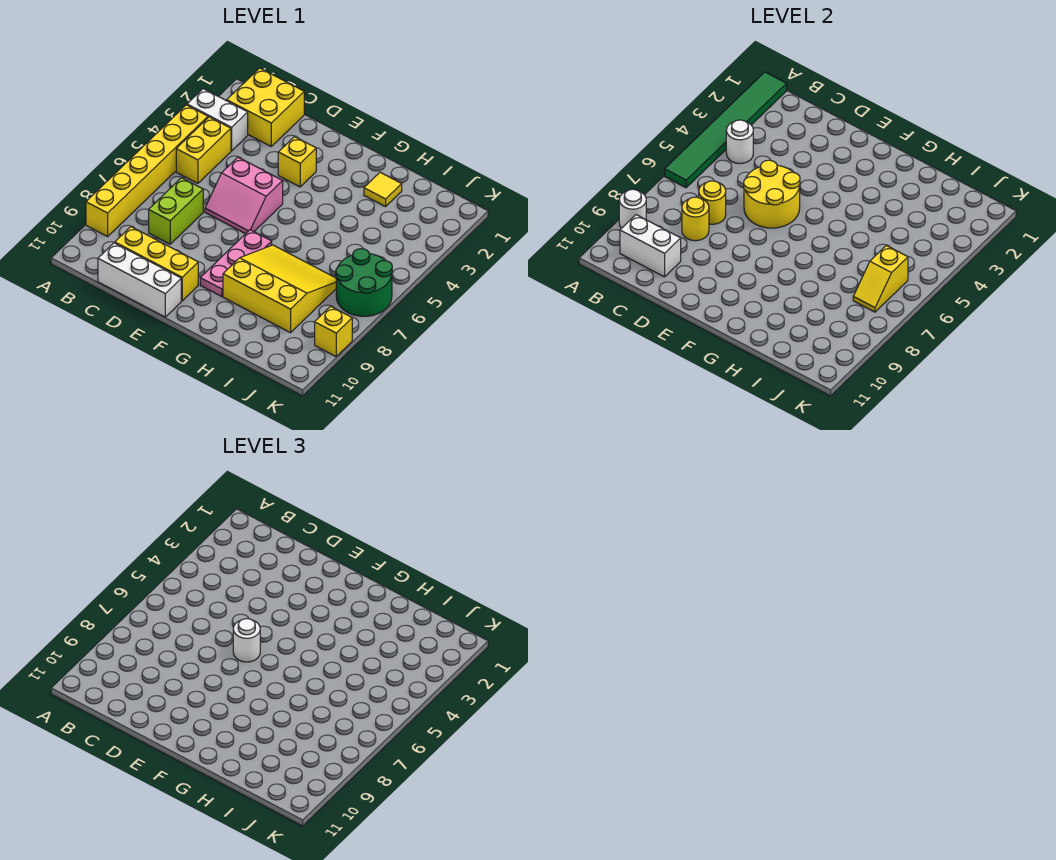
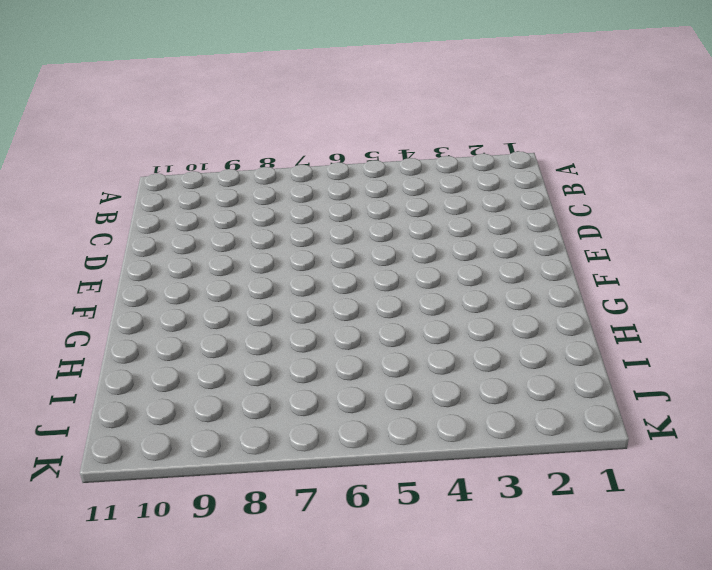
none -> white brick A3:B3 level 1
none -> yellow brick A4:A9 level 1
none -> yellow brick B1:C2 level 1

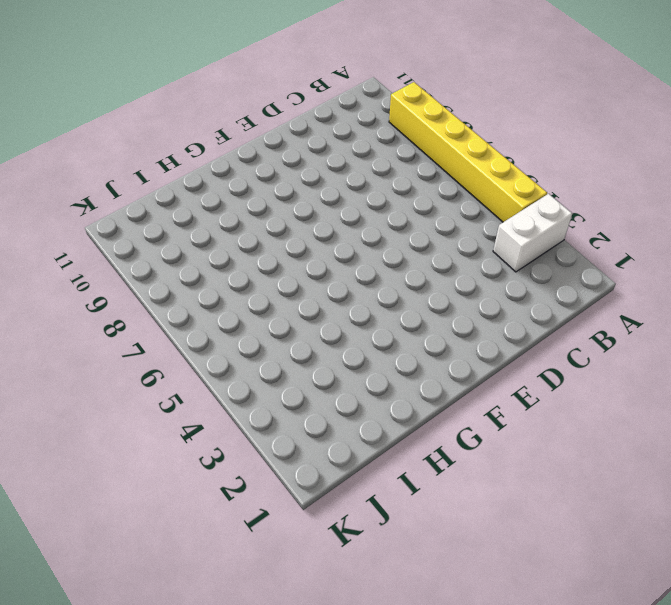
none -> yellow brick B1:C2 level 1
none -> yellow brick B4:B5 level 1
none -> lime brick C7:C8 level 1

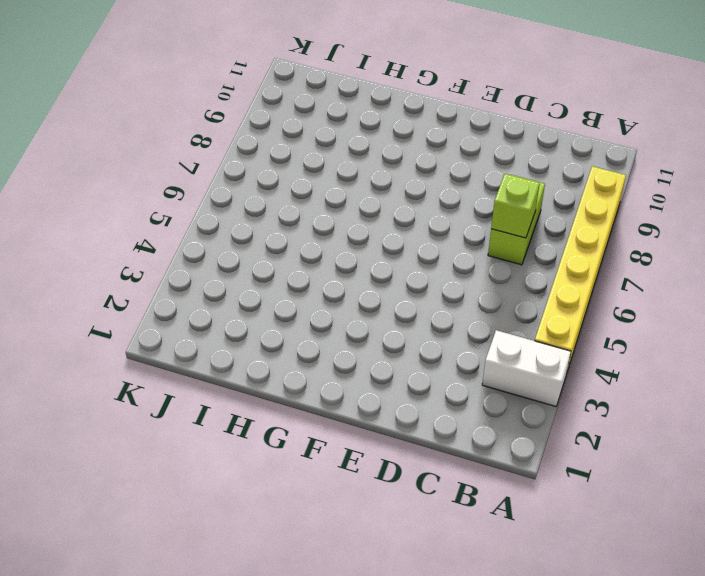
lime brick C7 level 2 -> yellow round brick C7 level 2
none -> yellow brick B1:C2 level 1
none -> yellow brick B4:B5 level 1
none -> yellow brick C10:E10 level 1

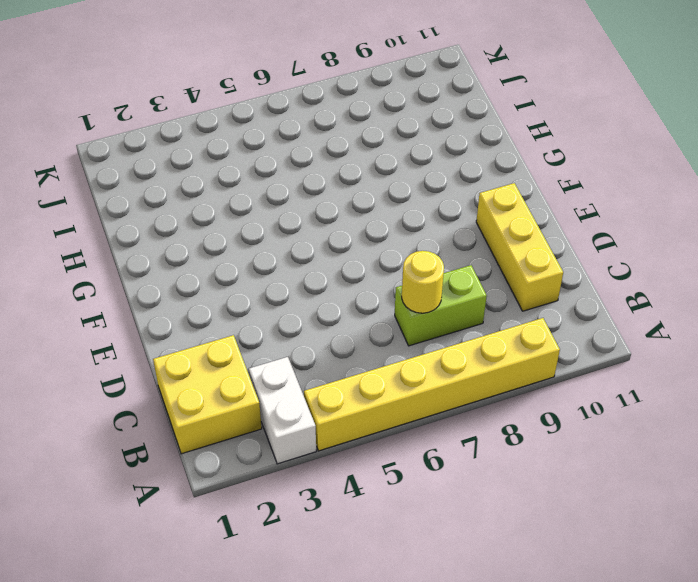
none -> yellow brick B4:B5 level 1
none -> white brick C11:E11 level 1
none -> pink slope D5:E6 level 1 top 5

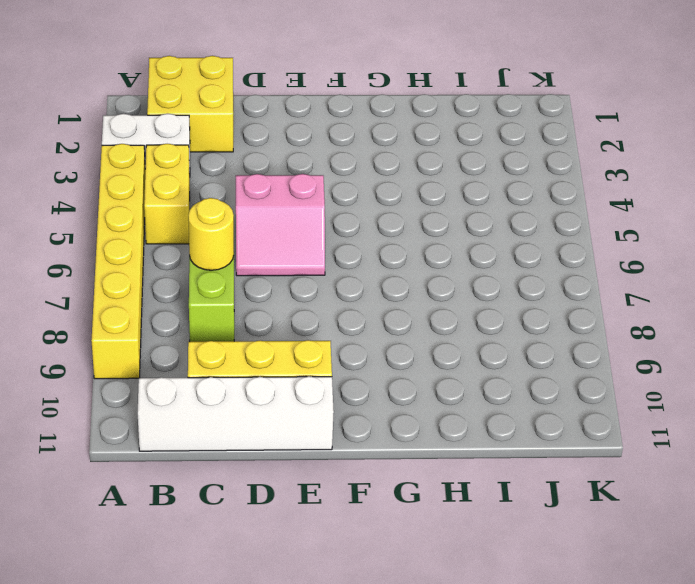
white brick B11:E11 level 1 -> white brick C11:E11 level 1
none -> yellow brick E3 level 1
none -> pink plate F7:F9 level 1
none -> yellow slope G7:I9 level 1 top 9

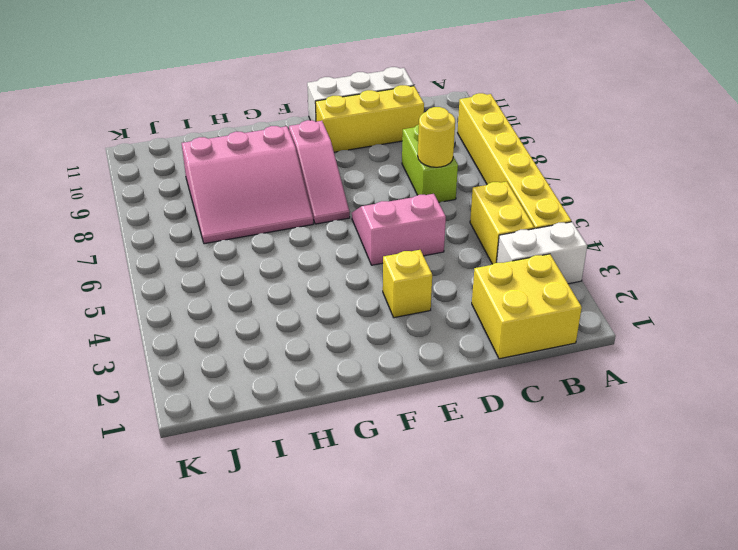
pink slope F7:F9 level 1 top 9 -> pink plate F7:F9 level 1
pink slope G7:I9 level 1 top 9 -> yellow slope G7:I9 level 1 top 9
none -> yellow tile H2 level 1
none -> green round brick J6:K7 level 1
none -> yellow brick K9 level 1

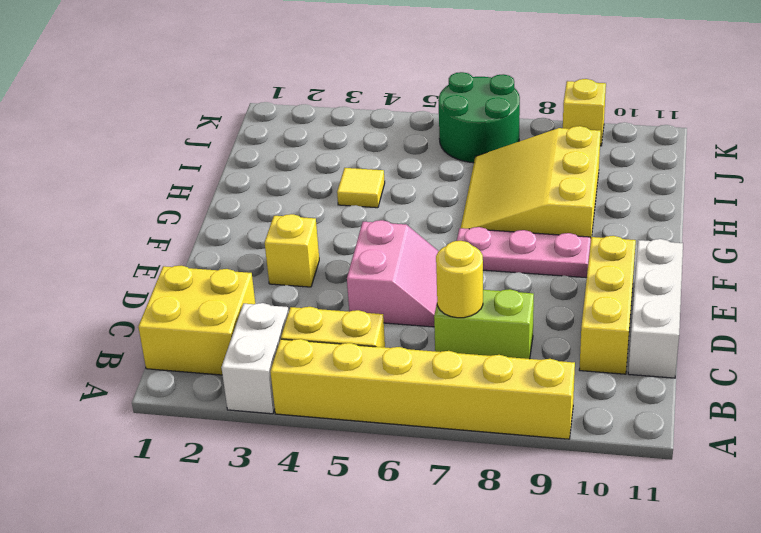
yellow tile H4 level 1 -> yellow tile H2 level 1
none -> green tile A1:A6 level 2
none -> white round brick A9 level 2
none -> white round brick B4 level 2

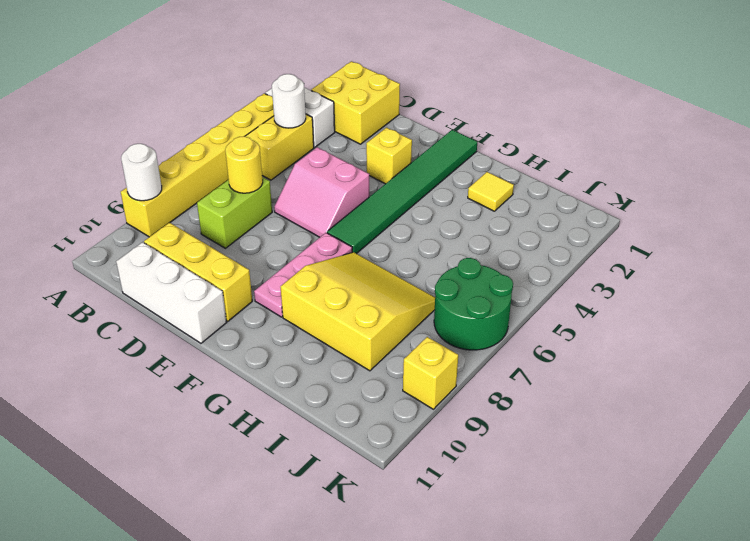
green tile F1:F6 level 1 -> green tile A1:A6 level 2
none -> white brick B10:C10 level 2
none -> yellow round brick C8 level 2
none -> yellow round brick D5:E6 level 2

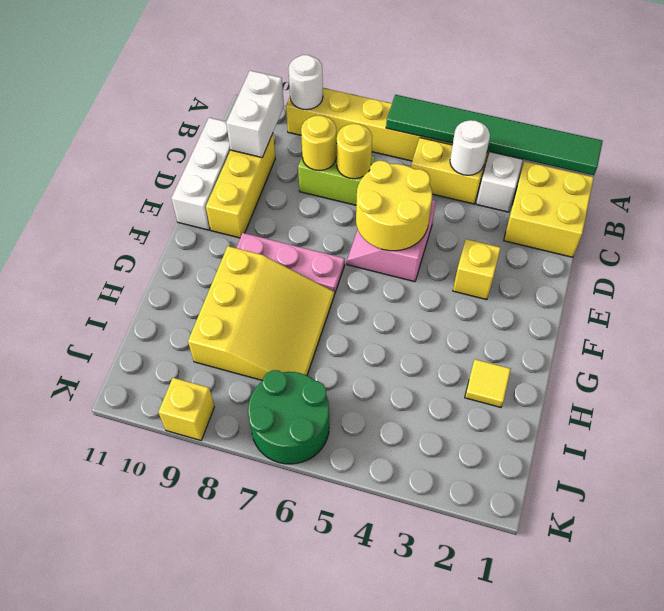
none -> yellow slope J6:J7 level 2 top 6
none -> white round brick E6 level 3

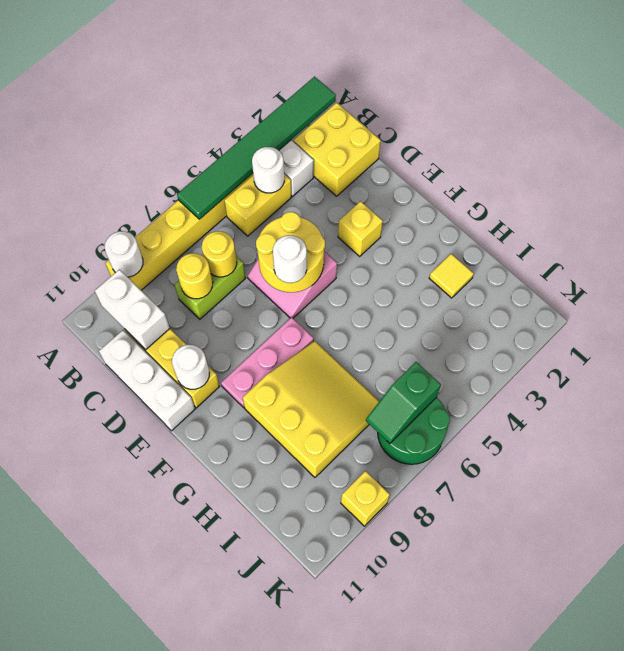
white round brick E10 level 2 -> none
green slope J6:J7 level 2 top 6 -> yellow slope J6:J7 level 2 top 6

